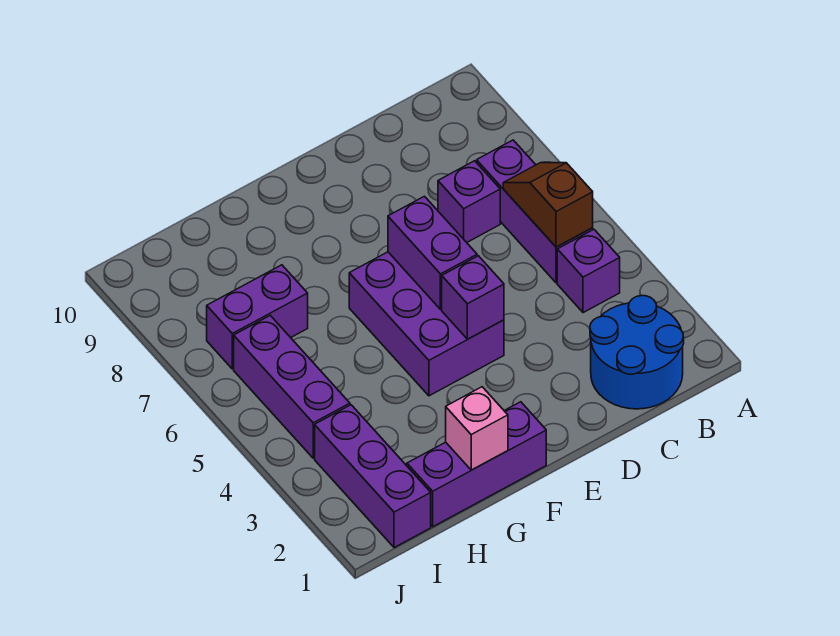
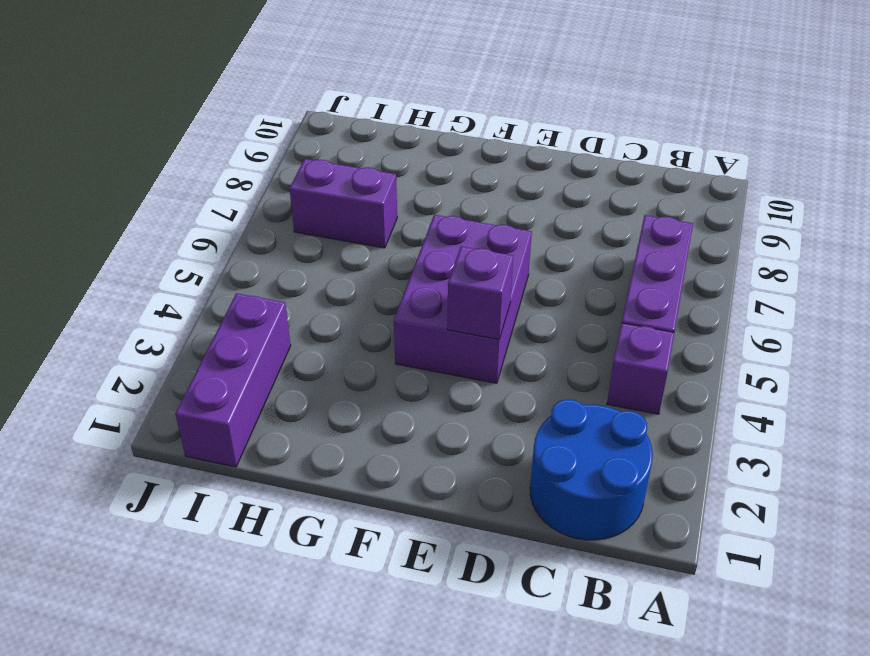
none -> purple brick C7 level 1
none -> purple brick F1:H1 level 1
none -> purple brick I4:I6 level 1

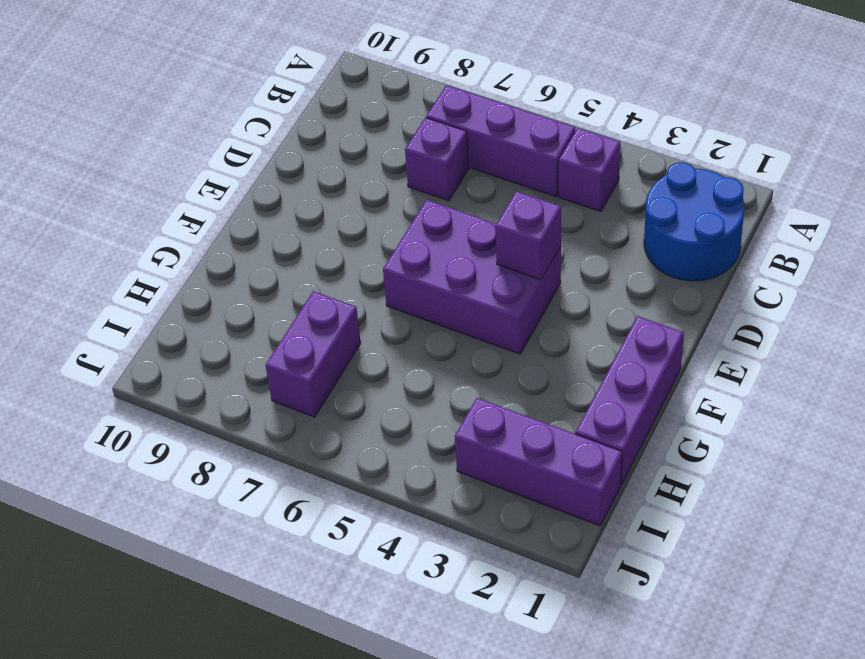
none -> purple brick I4:I6 level 1
none -> brown slope B5:B6 level 2 top 5
none -> purple brick E5:E6 level 2

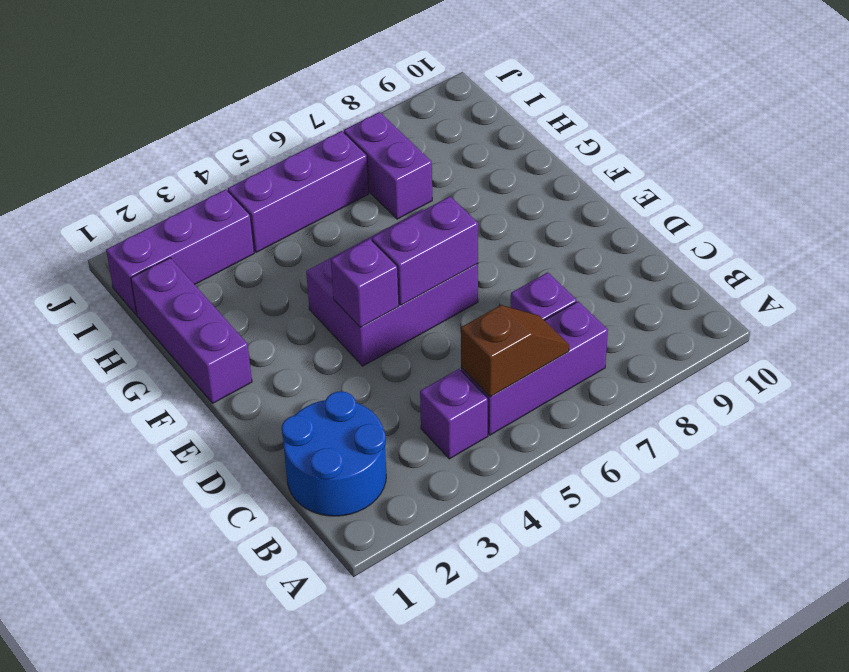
none -> pink brick G1 level 2

